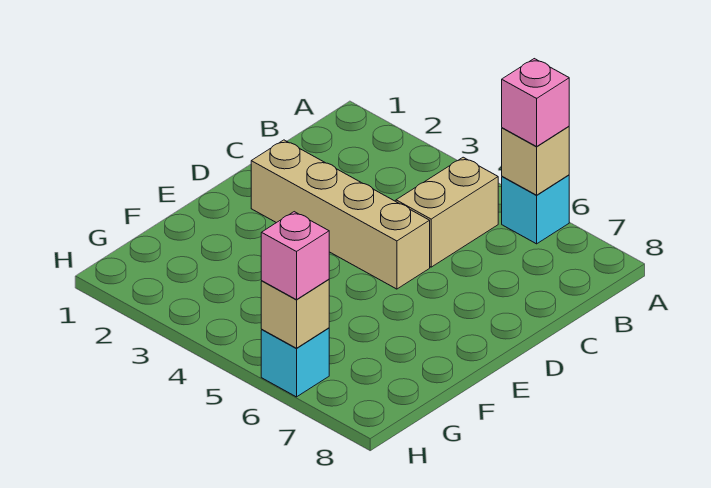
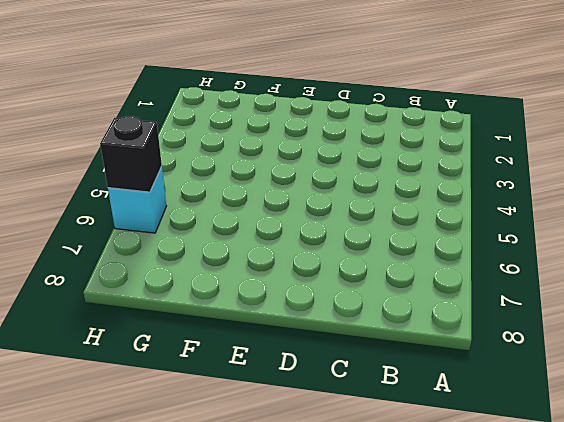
black brick H6 level 2 -> tan brick H6 level 2
none -> cyan brick A6 level 1
none -> tan brick B5:C5 level 1

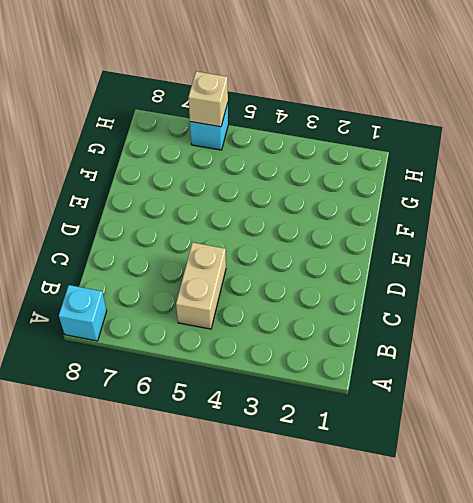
cyan brick A8 level 1 -> cyan brick A6 level 1
none -> tan brick D2:D5 level 1
none -> tan brick A6 level 2

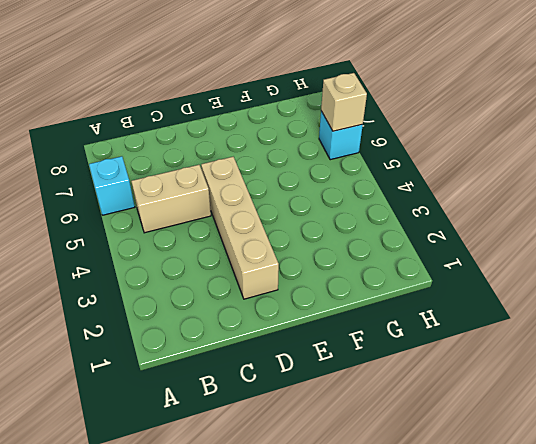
none -> tan brick A6 level 2
none -> pink brick A6 level 3

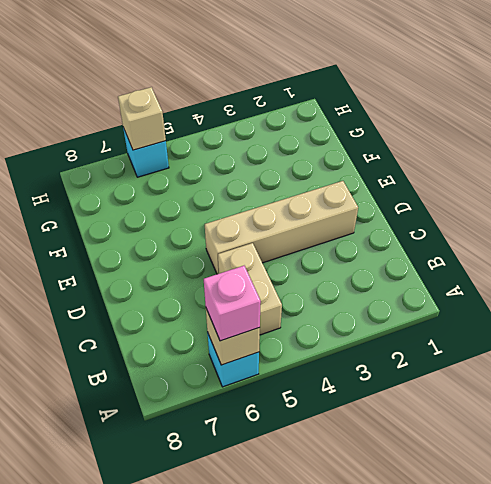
none -> pink brick H6 level 3

